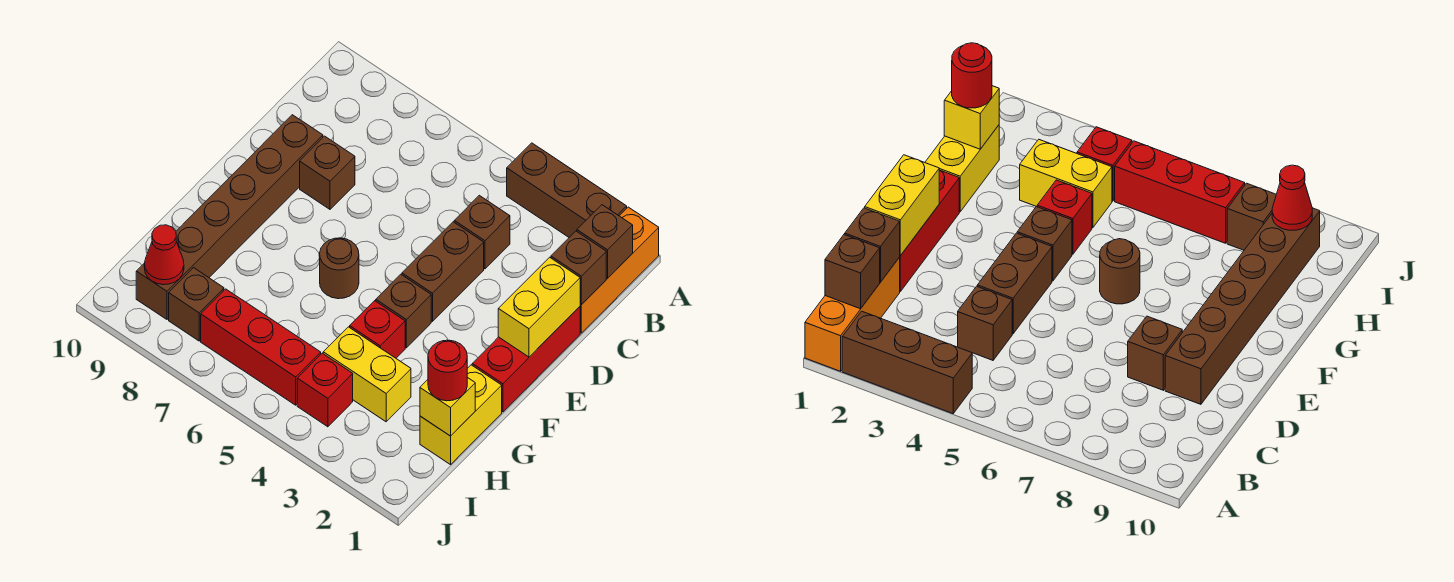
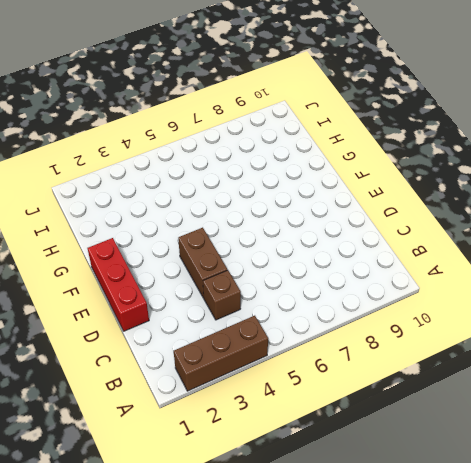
none -> orange brick A1:C1 level 1
none -> brown brick D8 level 1
none -> brown brick D9:I9 level 1

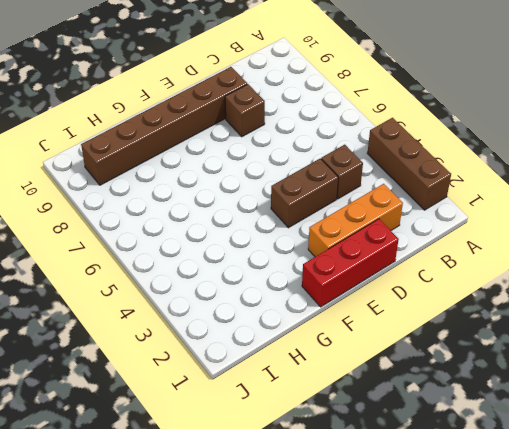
orange brick C2:E2 level 1 -> orange brick A1:C1 level 1
none -> brown brick F4 level 1
none -> brown round brick F6 level 1
none -> yellow brick G1:H1 level 1

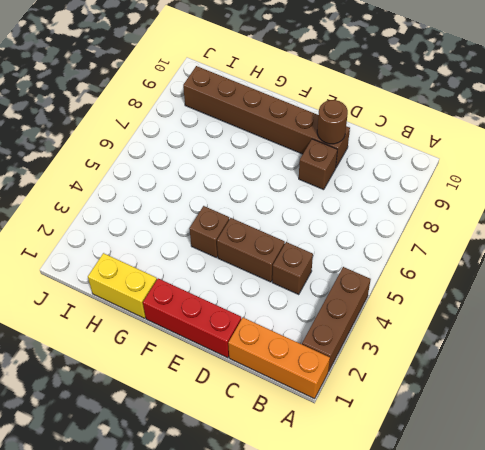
brown round brick D9 level 2 -> brown round brick F6 level 1
none -> red brick G4 level 1
none -> yellow brick H3:H4 level 1
none -> red brick I4 level 1

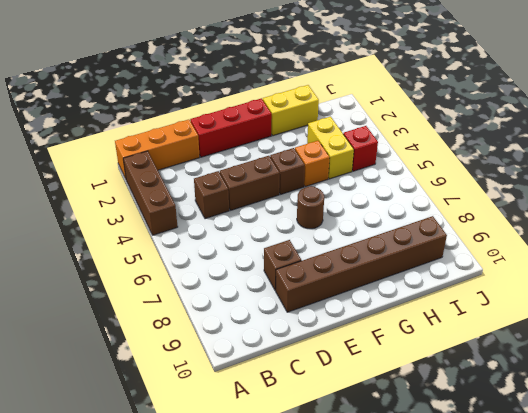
orange brick G4 level 1 -> red brick G4 level 1
none -> red brick I5:I7 level 1
none -> brown brick I8 level 1
none -> brown brick B1 level 2

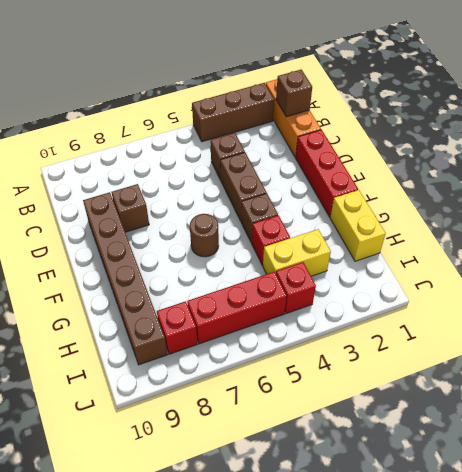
red brick I8 level 1 -> brown brick I8 level 1
none -> brown brick C1 level 2
none -> yellow brick D1:E1 level 2
none -> yellow brick H1 level 2

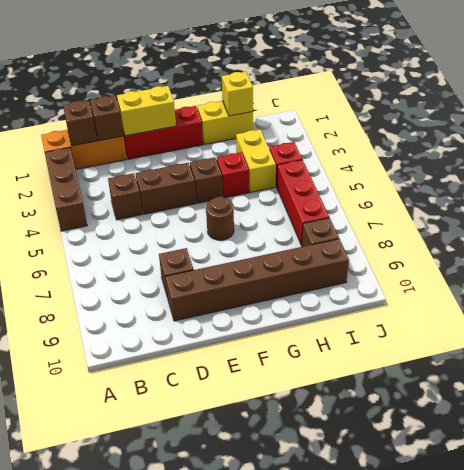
none -> red cone I9 level 2
none -> red round brick H1 level 3

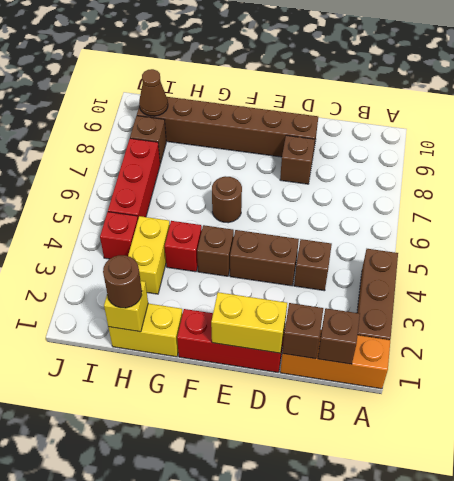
brown round brick H1 level 3 -> red round brick H1 level 3
brown cone I9 level 2 -> red cone I9 level 2

